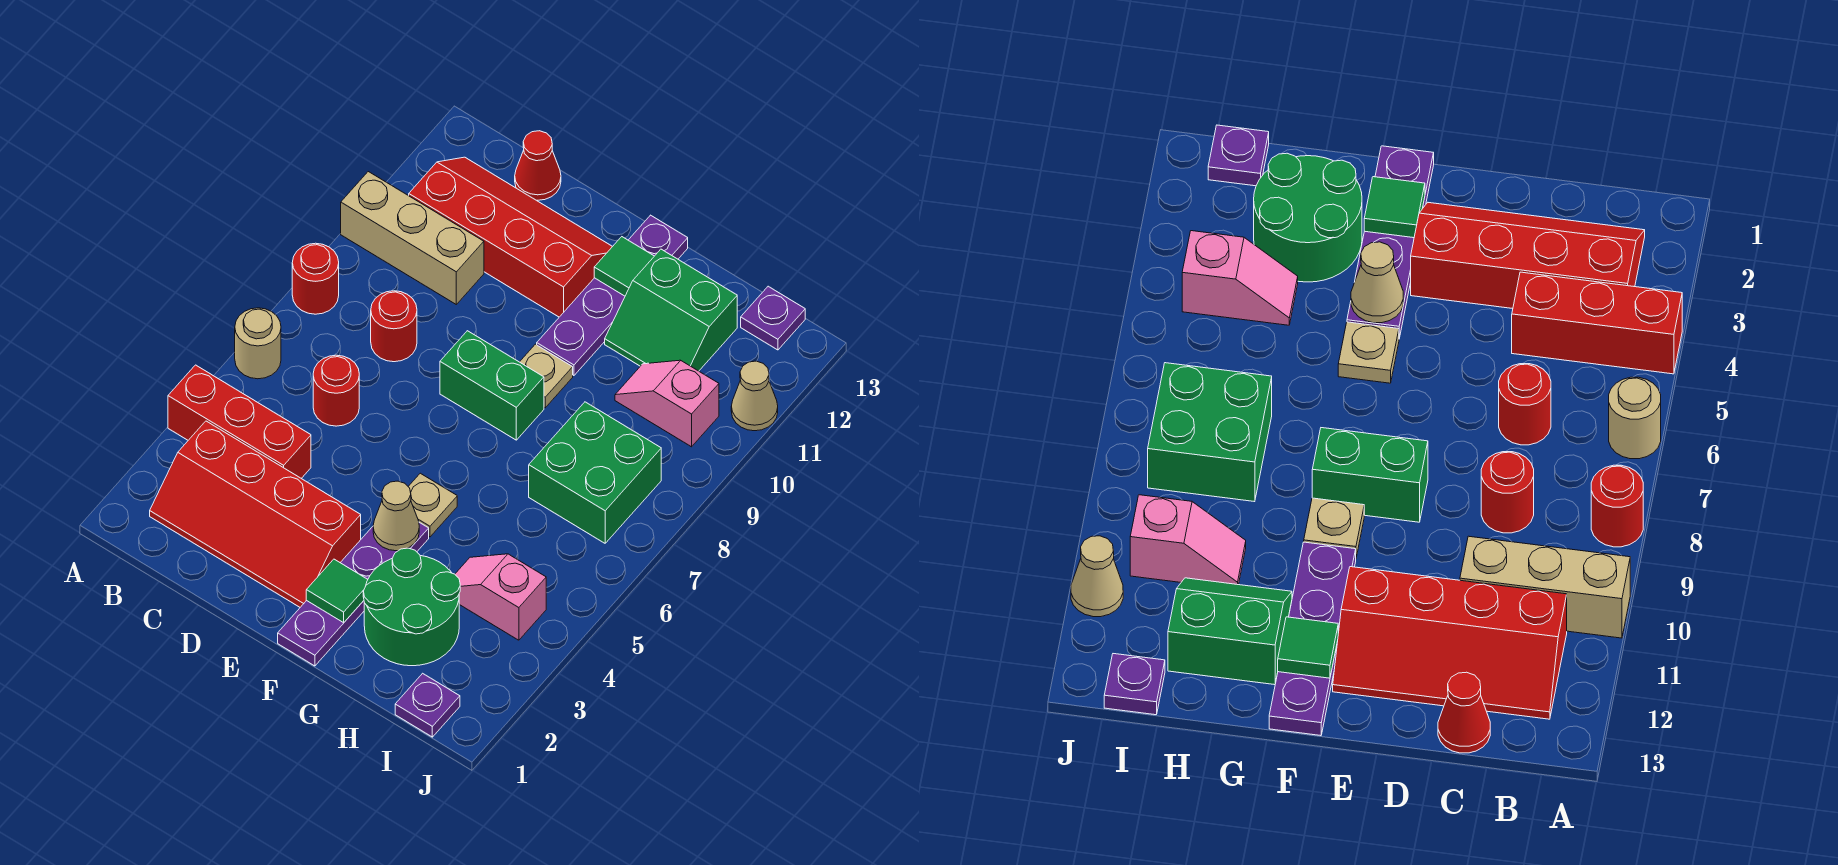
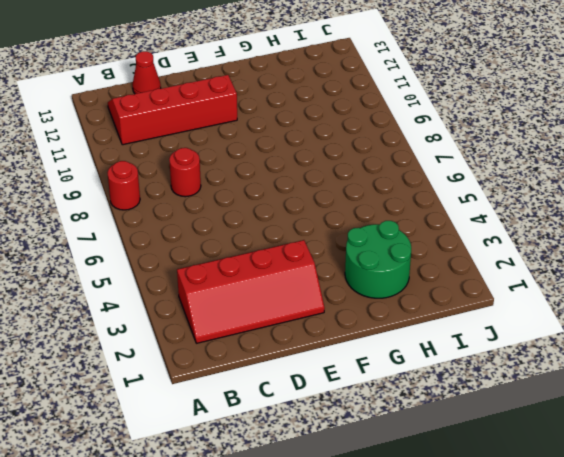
none -> red brick A4:C4 level 1
none -> tan round brick A6 level 1
none -> tan brick A10:C10 level 1

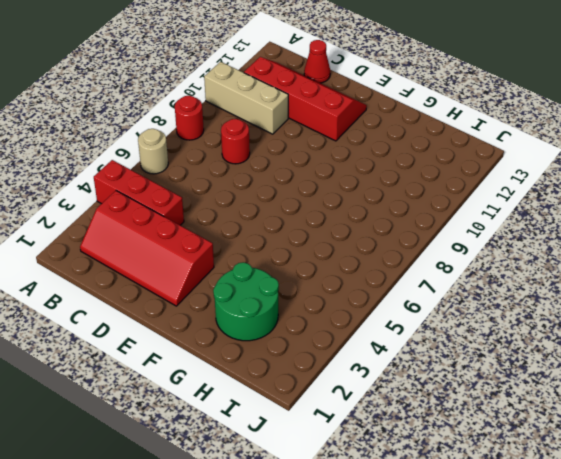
none -> red round brick C6 level 1
none -> green brick E8:F8 level 1
none -> purple plate F1:F4 level 1

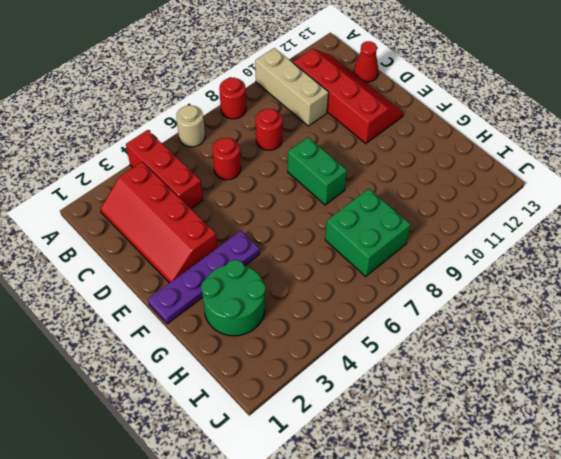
none -> tan plate F5 level 1
none -> tan plate F9 level 1
none -> purple plate F10:F13 level 1

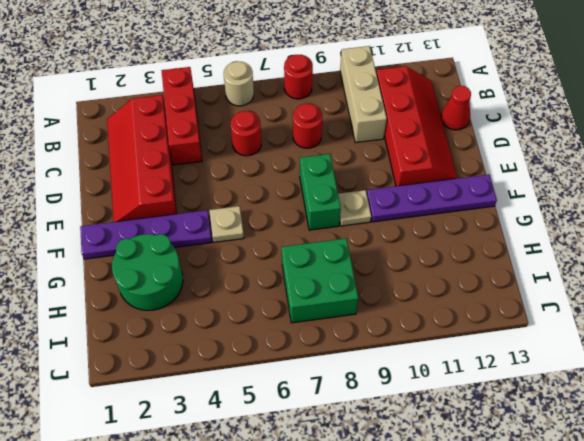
none -> green slope G11:H12 level 1 top 12
none -> pink slope H4:I4 level 1 top I
none -> pink slope H10:I10 level 1 top I

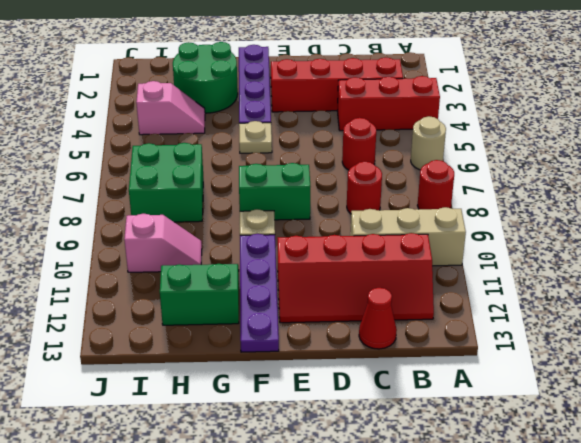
none -> purple plate I1 level 1
none -> purple plate I13 level 1
none -> tan cone J11 level 1

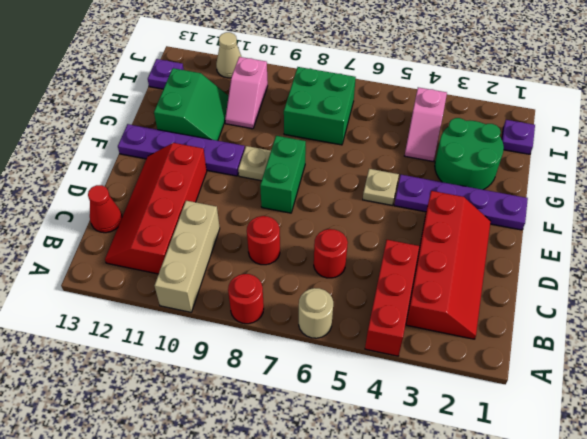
none -> green tile F2 level 2
none -> tan cone F4 level 2
none -> green tile F12 level 2

